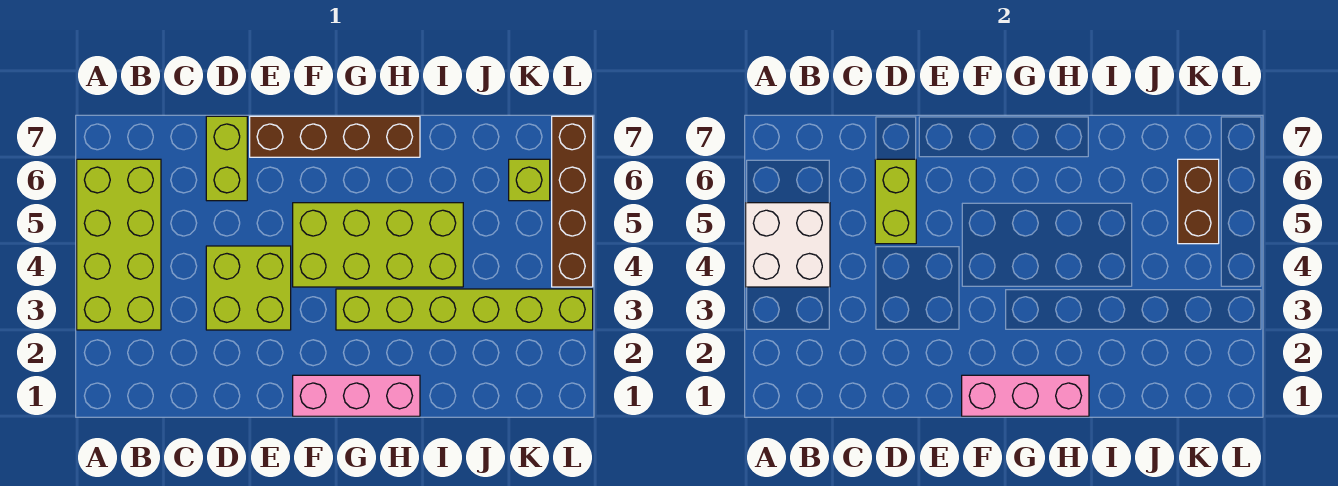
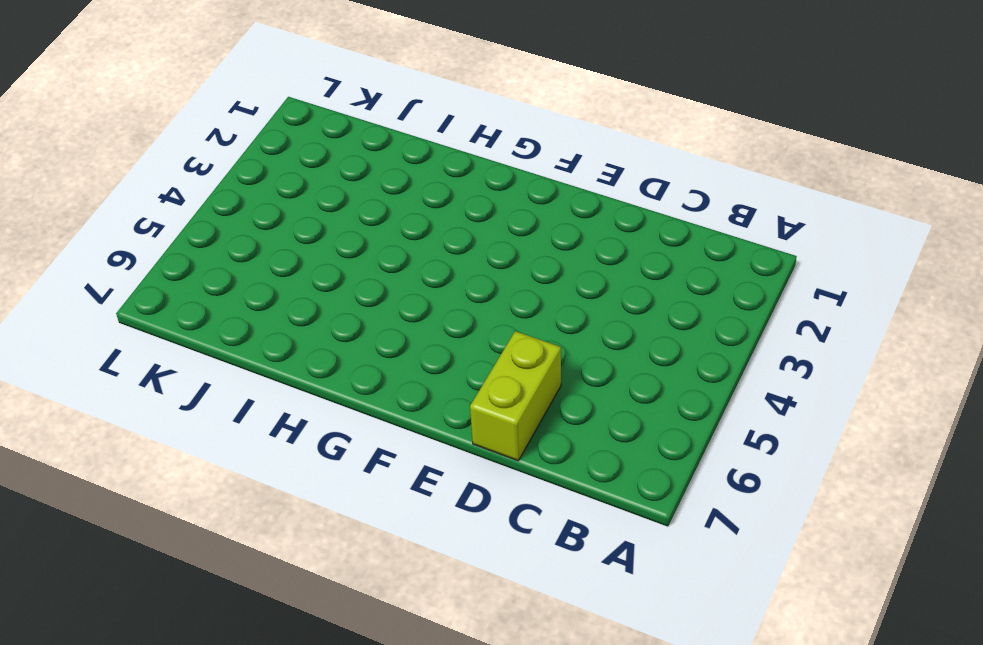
none -> lime brick A3:B6 level 1
none -> lime brick D3:E4 level 1
none -> brown brick E7:H7 level 1

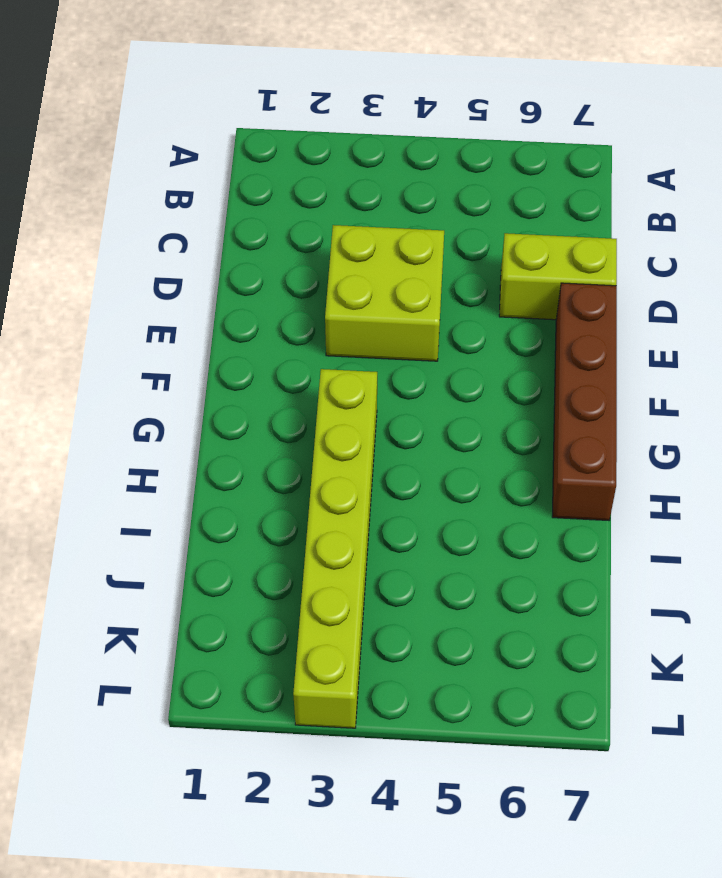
none -> lime brick A3:B6 level 1
none -> pink brick F1:H1 level 1
none -> lime brick F4:I5 level 1

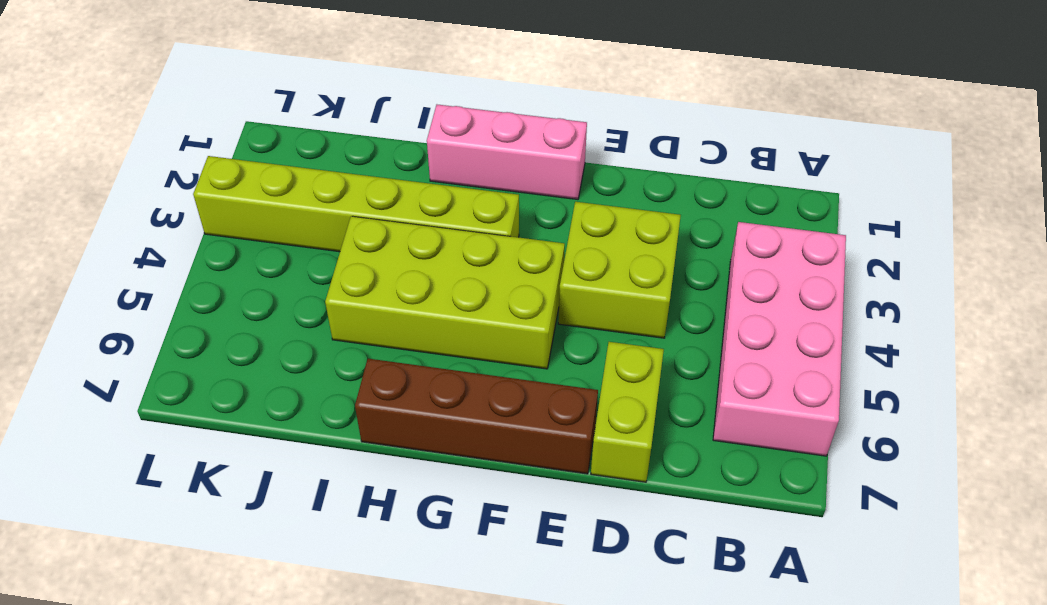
pink brick A3:B6 level 1 -> lime brick A3:B6 level 1
none -> lime brick K6 level 1
none -> brown brick L4:L7 level 1
none -> white brick A4:B5 level 2

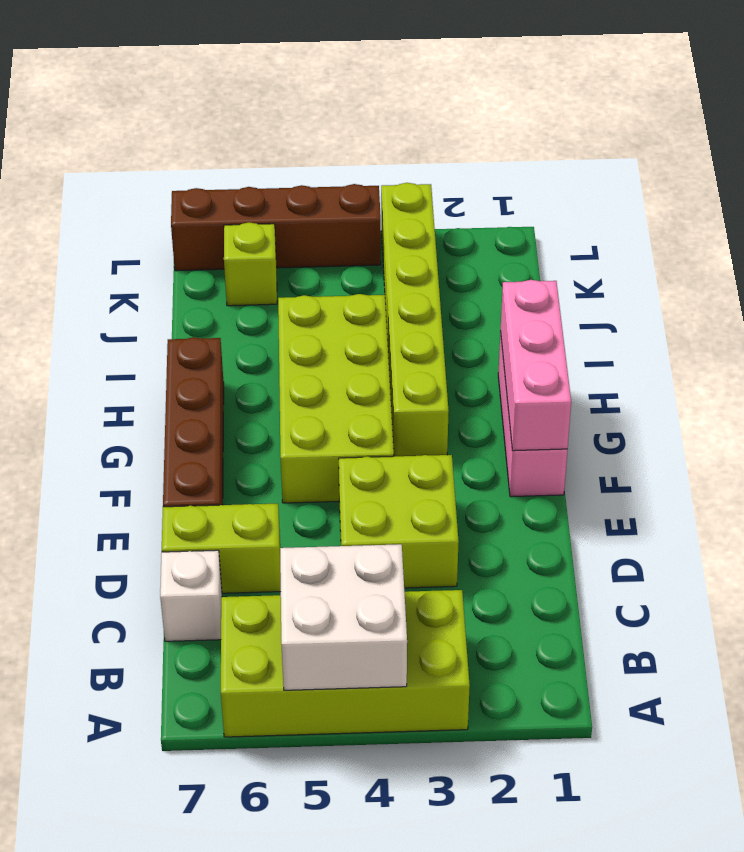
white brick C7 level 1 -> none
none -> lime brick D5:D6 level 2
none -> brown brick K5:K6 level 2

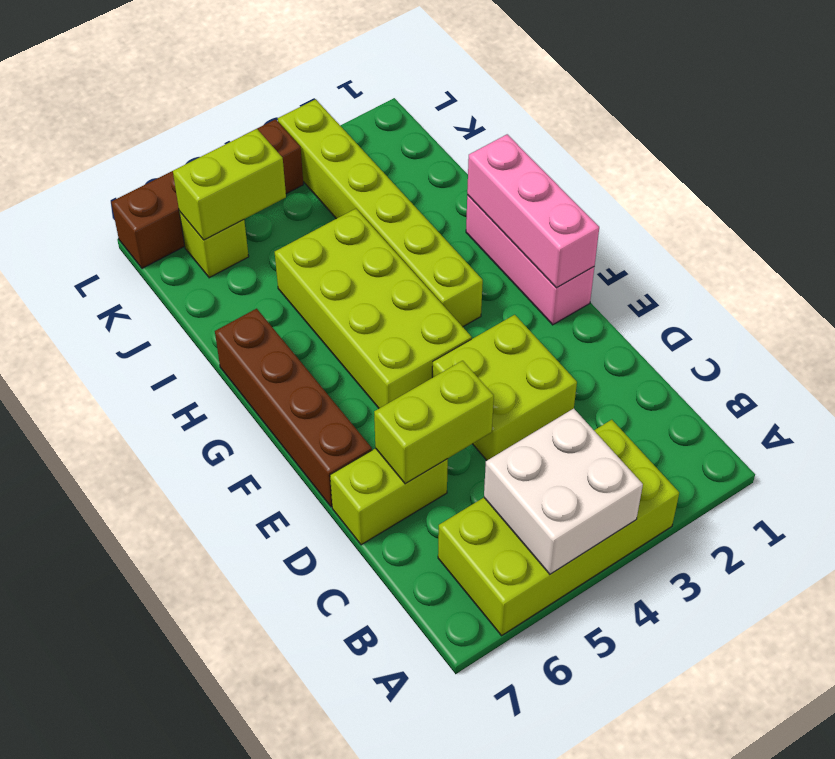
lime brick K5:K6 level 2 -> brown brick K5:K6 level 2

